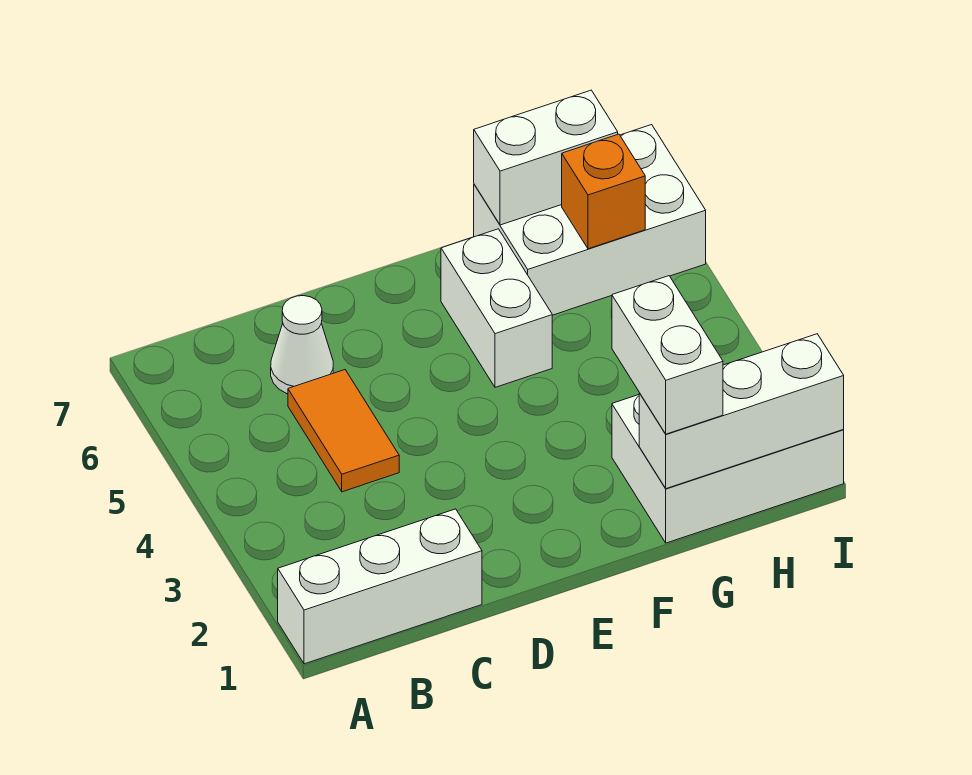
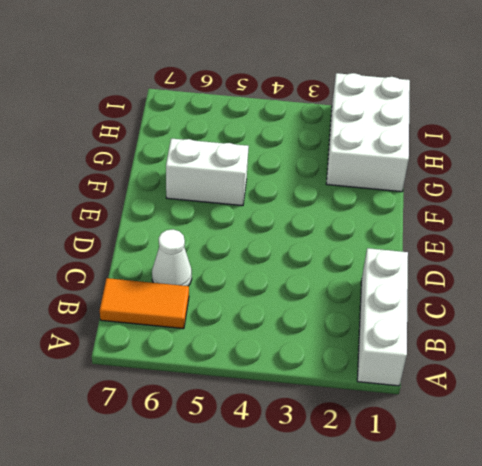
orange tile B6:B7 level 1 -> orange tile C4:C5 level 1
none -> white brick G6:I7 level 1
none -> white brick G1:I1 level 2

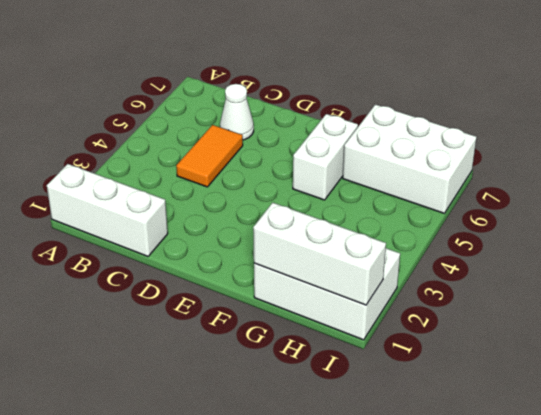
none -> white brick G7:H7 level 2
none -> orange brick H6 level 2

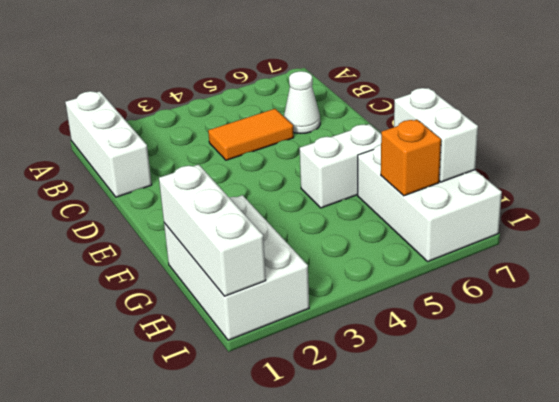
none -> white brick G1:G2 level 3

